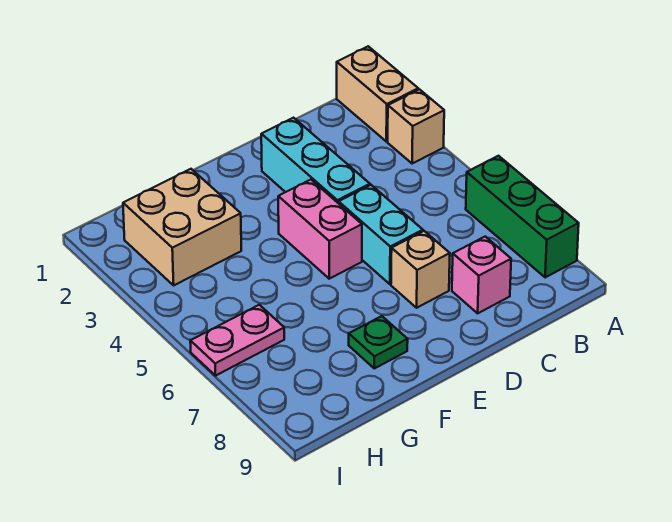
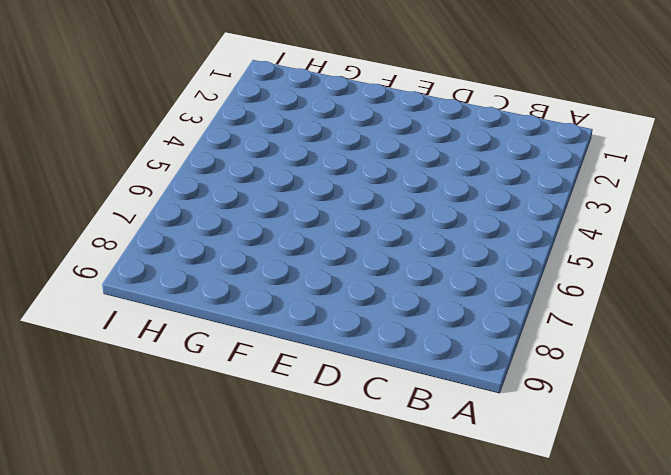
none -> tan brick A1:A2 level 1
none -> tan brick A3 level 1

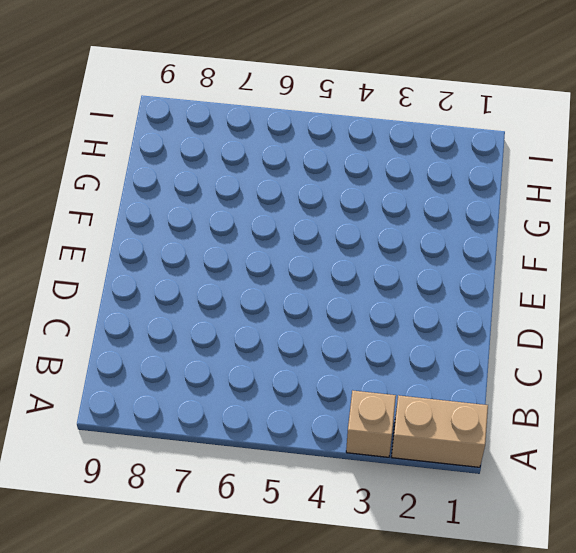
none -> green brick A6:A8 level 1
none -> pink brick C8 level 1

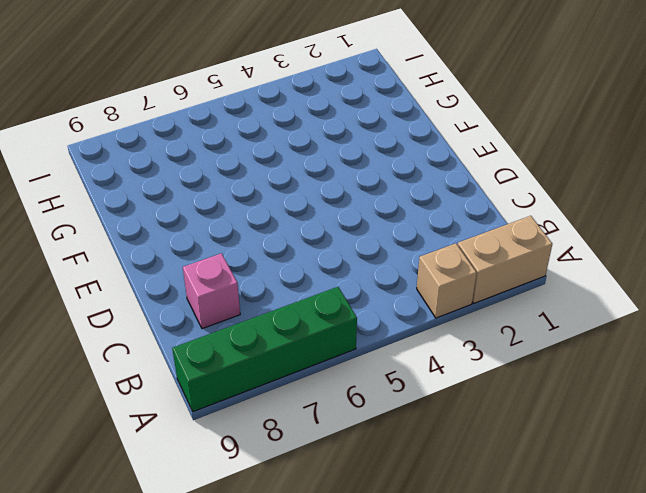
green brick A6:A9 level 1 -> green brick A6:A8 level 1
none -> cyan brick D2:D4 level 1
none -> cyan brick D5:D6 level 1

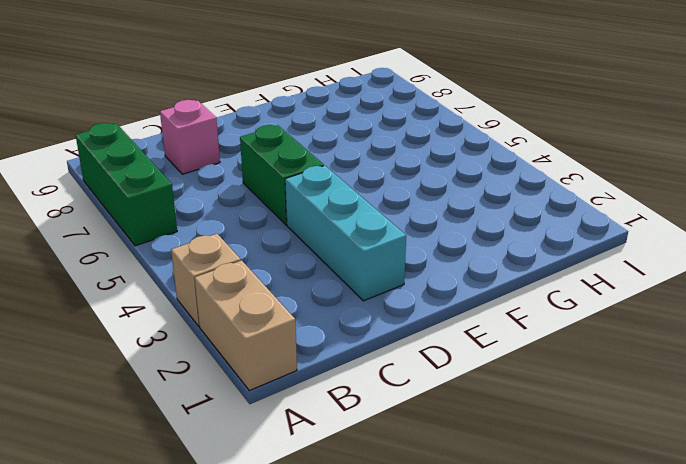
green brick D5:D6 level 1 -> cyan brick D5:D6 level 1
none -> tan brick D7 level 1
none -> pink brick E4:E5 level 1

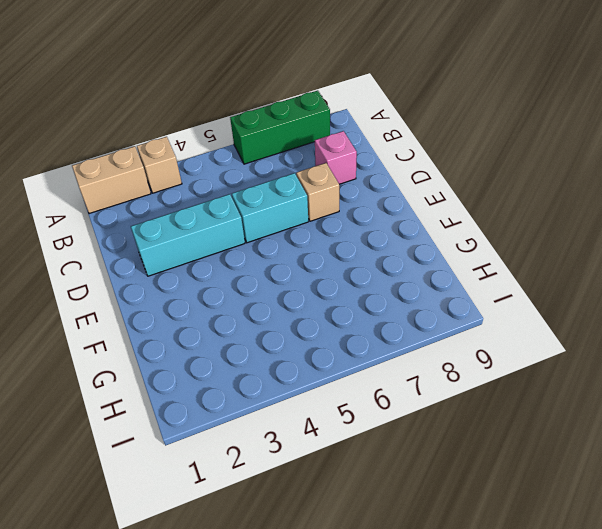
none -> pink brick E4:E5 level 1
none -> green plate F8 level 1

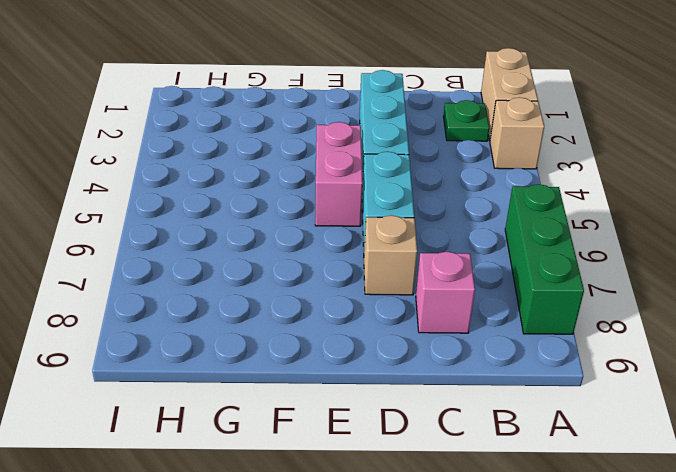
green plate B2 level 1 -> green plate F8 level 1
none -> tan brick G2:H3 level 1
none -> pink plate H6:I6 level 1

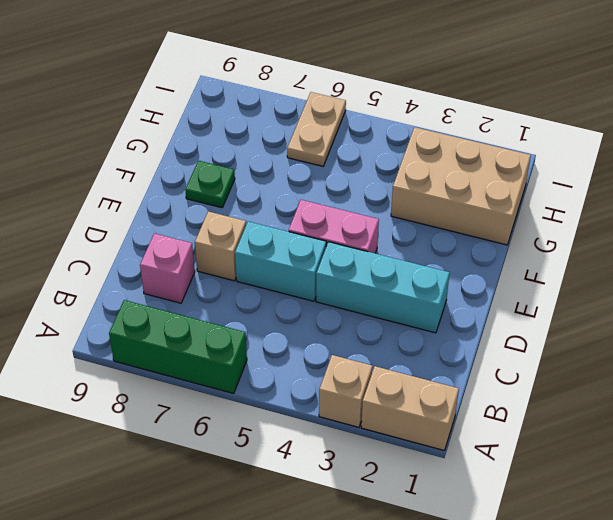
tan brick G1:H3 level 1 -> tan brick G2:H3 level 1
tan plate H6:I6 level 1 -> pink plate H6:I6 level 1

